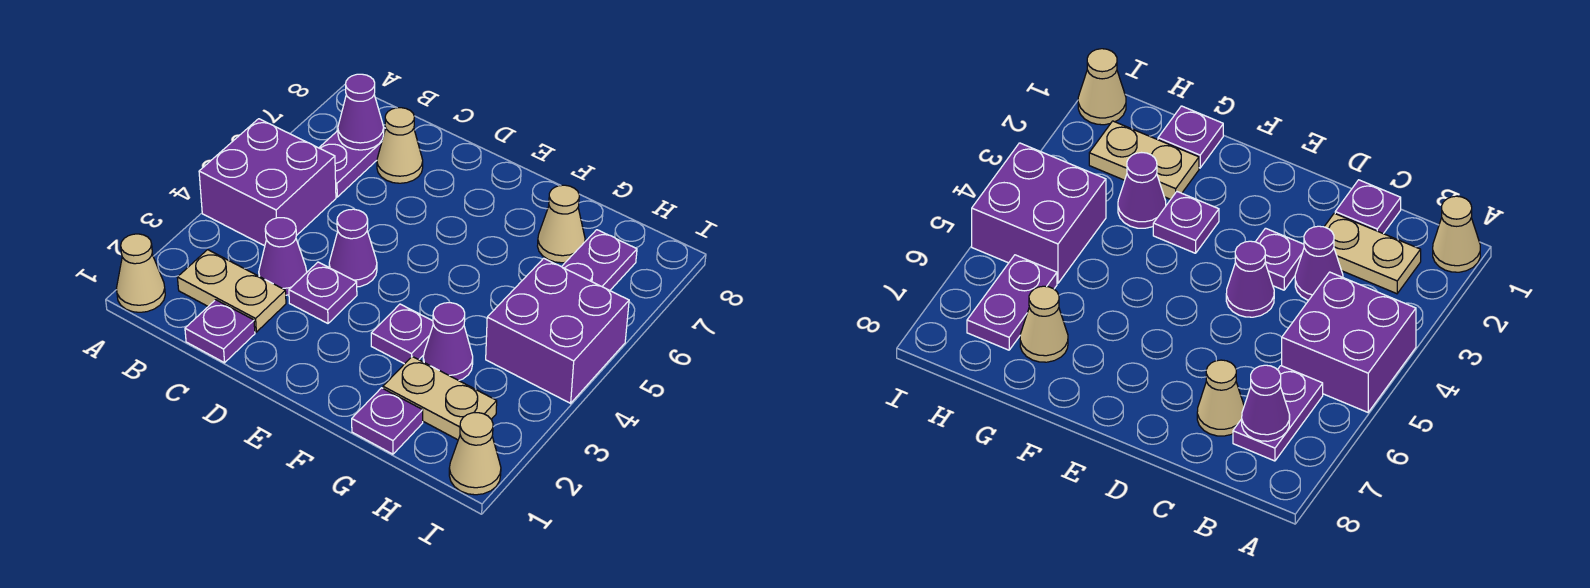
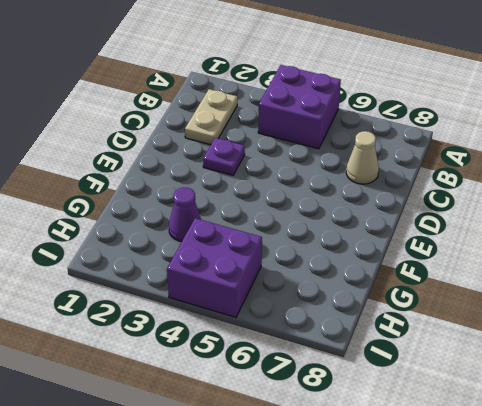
none -> tan cone A1 level 1
none -> purple plate B6:B7 level 1
none -> purple plate C1 level 1

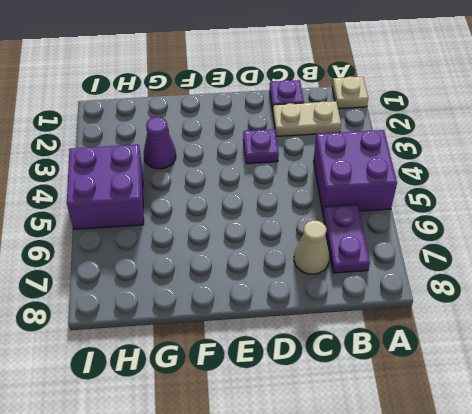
tan plate A1 level 1 -> tan cone A1 level 1
none -> purple cone C3 level 1
none -> purple cone D4 level 1
none -> purple plate F3 level 1

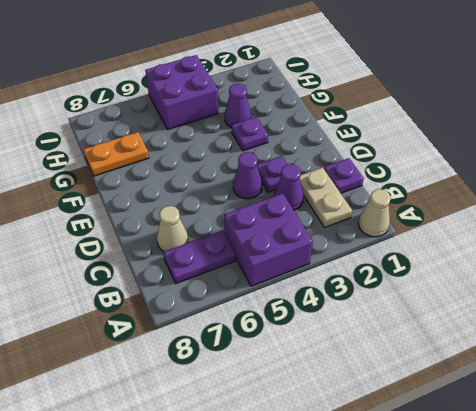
orange plate G7:G8 level 1 -> tan cone G7 level 1
none -> purple plate G1 level 1
none -> tan plate G2:H2 level 1
none -> purple plate H6:H7 level 1

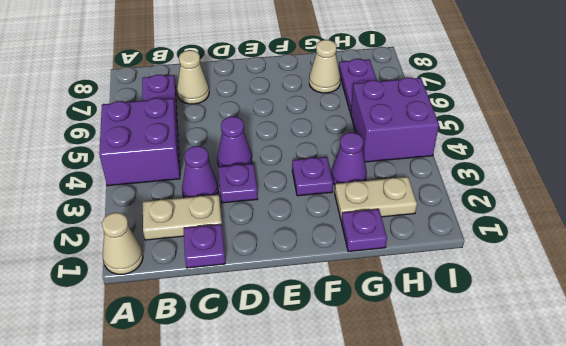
none -> tan cone I1 level 1
none -> purple cone B7 level 2

